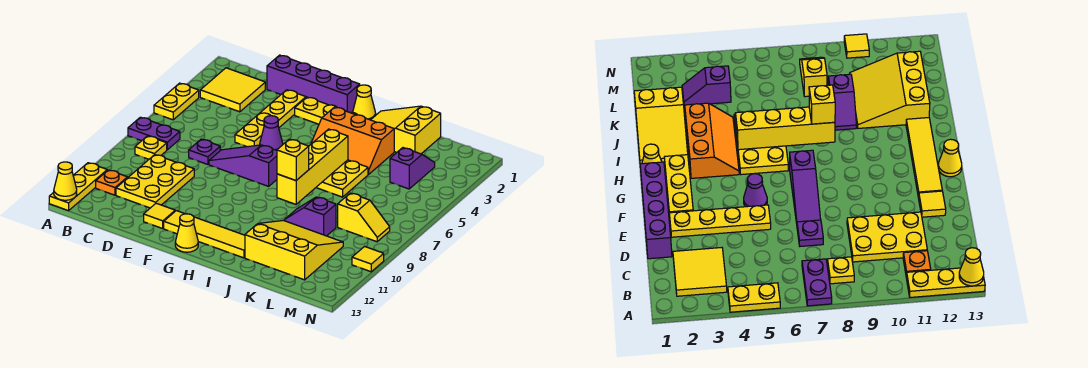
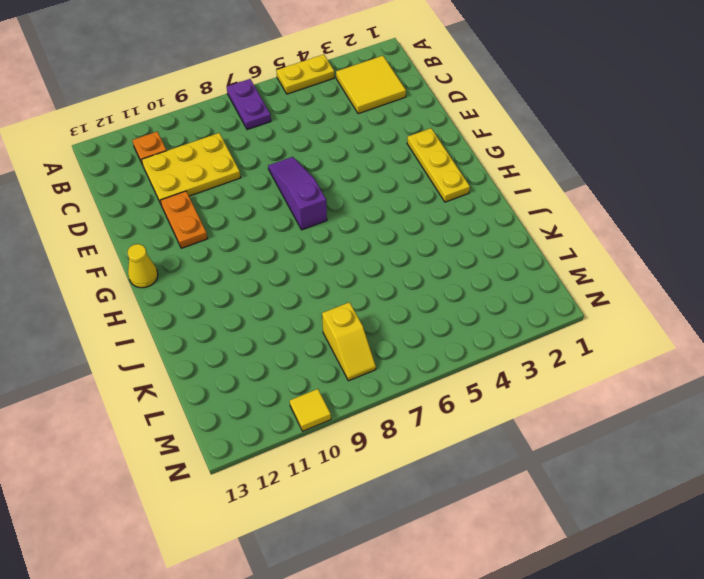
orange plate E11:F11 level 1 -> none
none -> yellow plate A11:A13 level 1
none -> yellow plate B8 level 1
none -> purple brick D1:G1 level 1

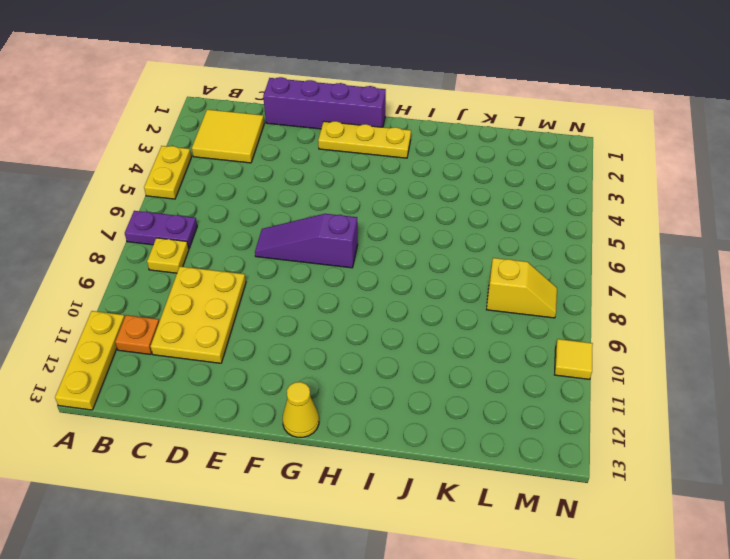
none -> purple plate D7 level 1
none -> yellow plate E2:E5 level 1
none -> yellow tile E12 level 1

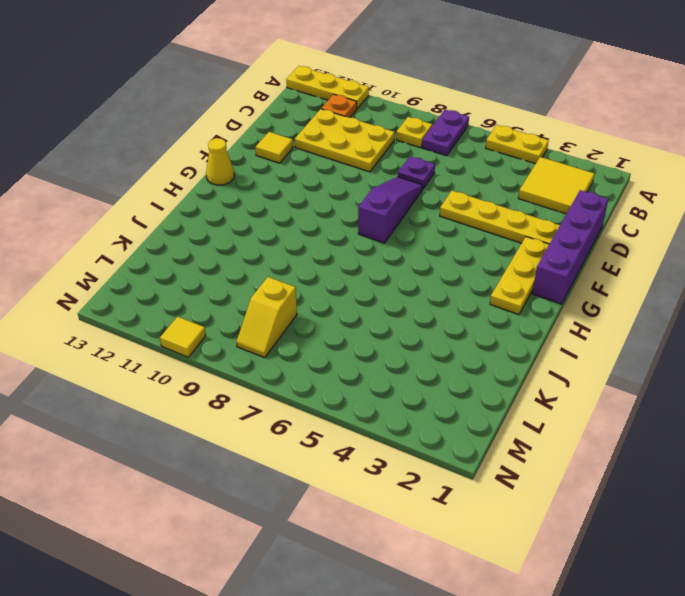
none -> purple cone F5 level 1
none -> yellow tile F12:I12 level 1
none -> yellow cone H1 level 1

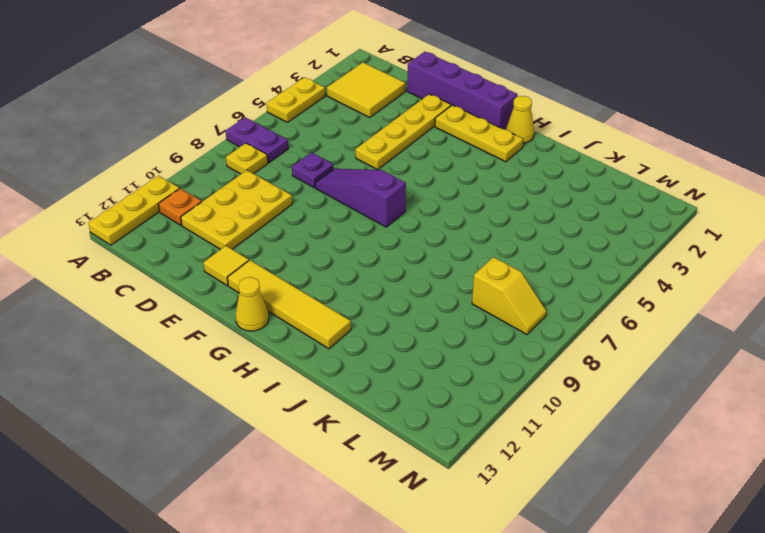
none -> purple cone F5 level 1
none -> orange slope H3:J4 level 1 top 3
none -> yellow plate H5:J6 level 1

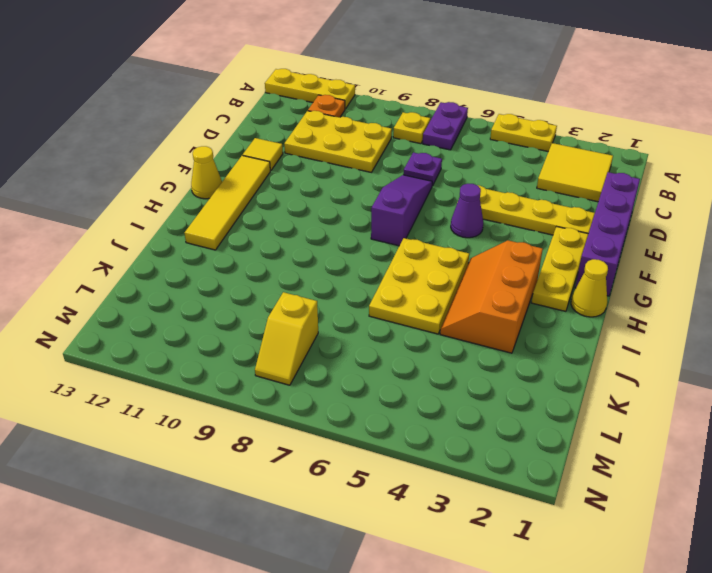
none -> yellow slope I1:K2 level 1 top K
none -> purple slope J9:K9 level 1 top K
none -> yellow slope J10:L12 level 1 top 12

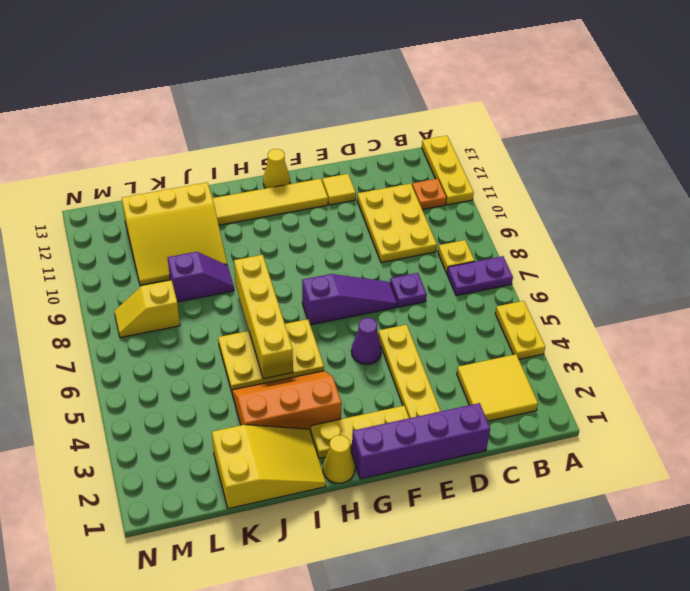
none -> purple slope L3:L4 level 1 top 4
none -> yellow tile N10 level 1
none -> yellow cone A13 level 2

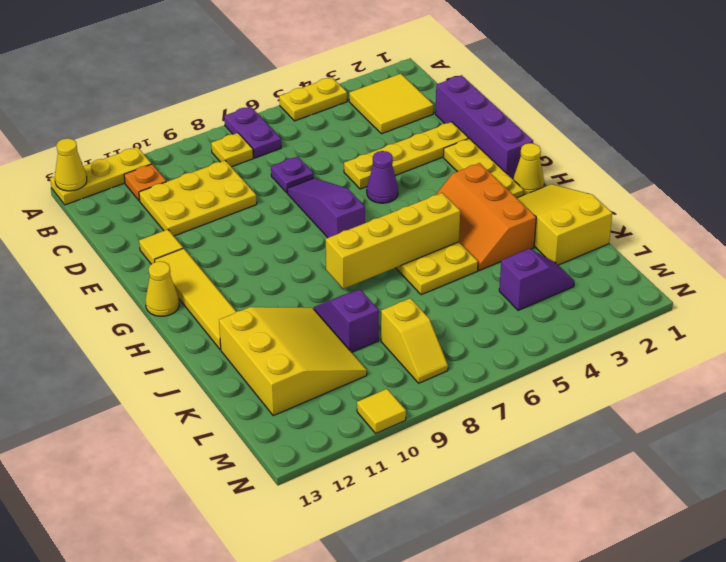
none -> yellow brick I8 level 3

